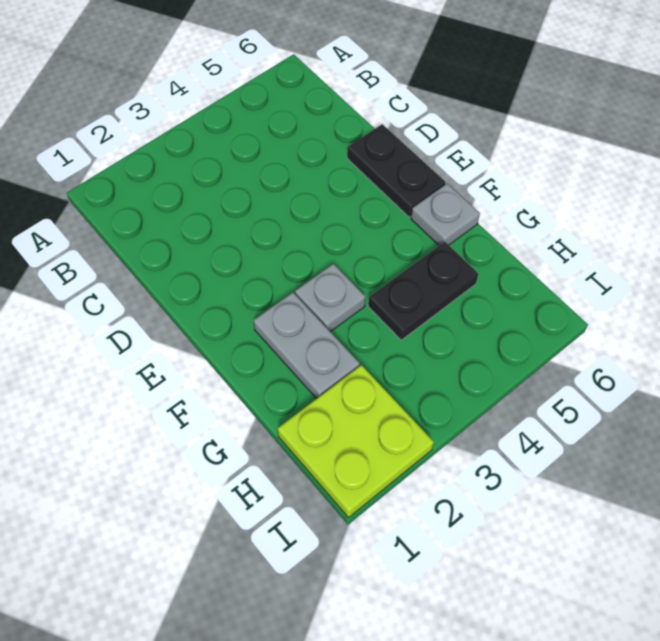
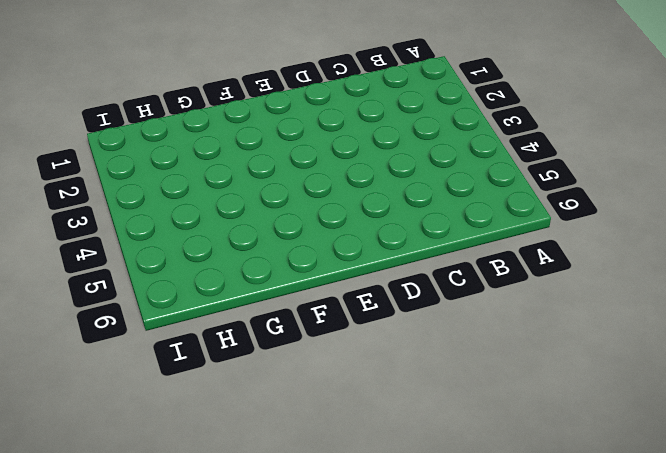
none -> black plate D6:E6 level 1
none -> grey plate F2:G2 level 1

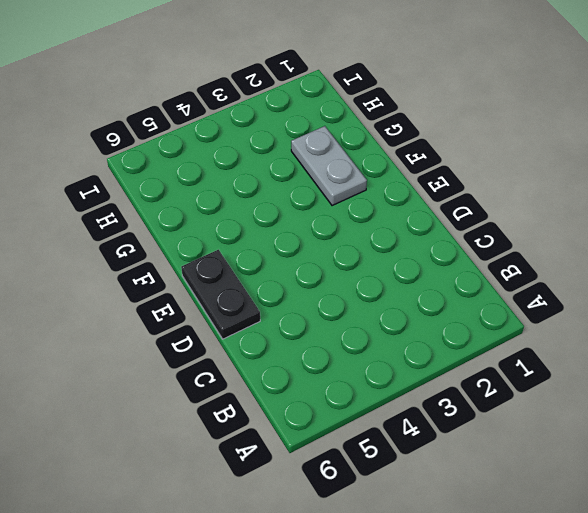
none -> grey plate F3 level 1
none -> grey plate F6 level 1

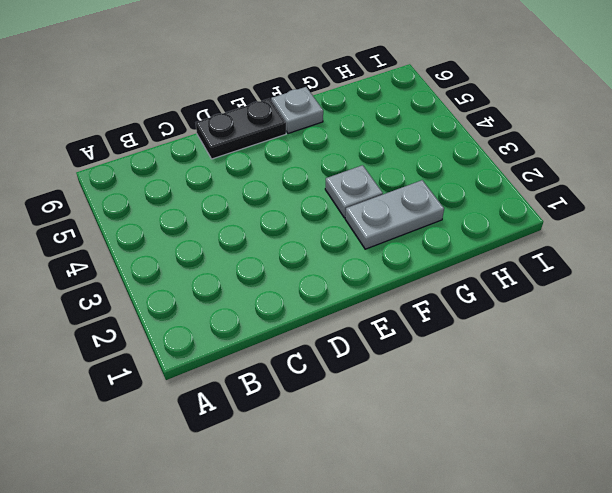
none -> black plate G4:G5 level 1
none -> lime plate H1:I2 level 1

